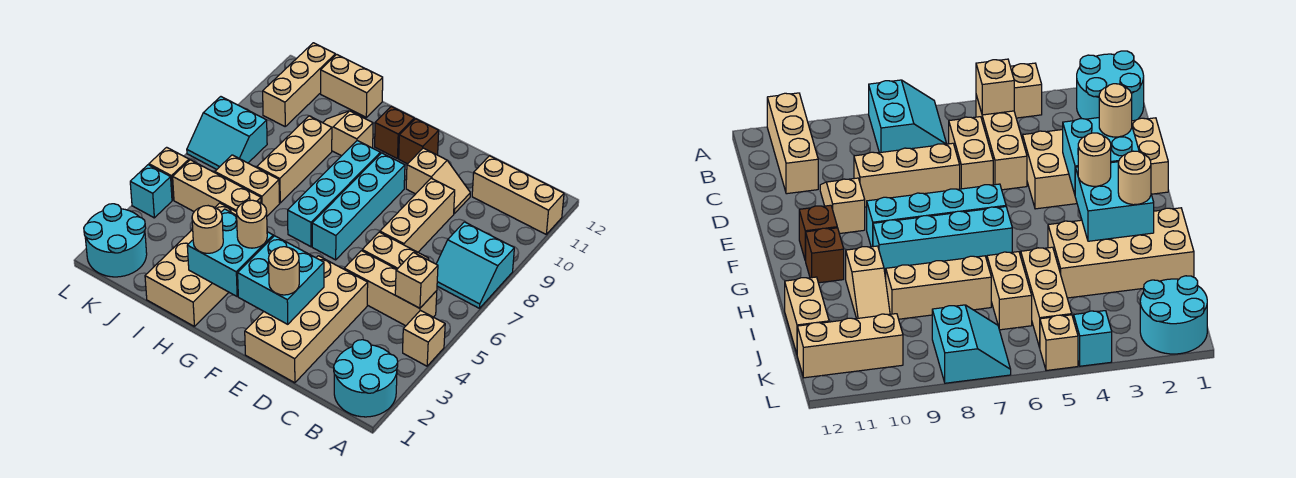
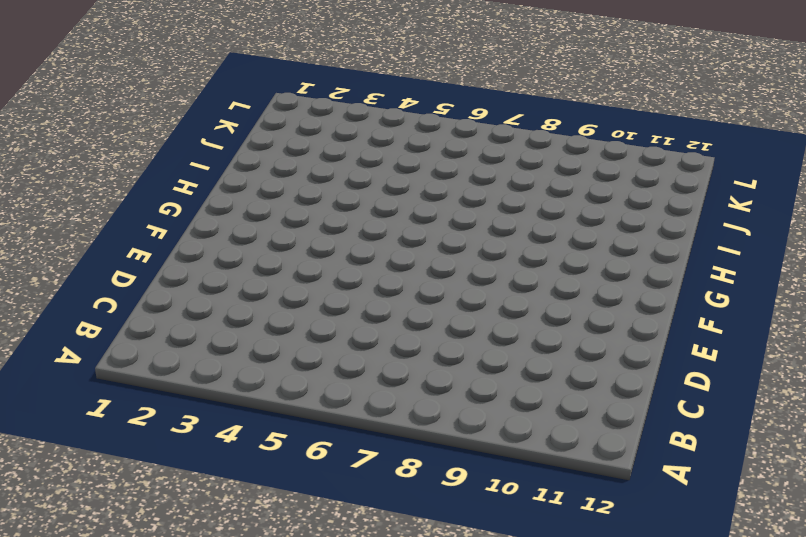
none -> cyan round brick A1:B2 level 1
none -> tan brick A4 level 1
none -> cyan slope A7:B8 level 1 top 8
none -> tan brick A11:C11 level 1

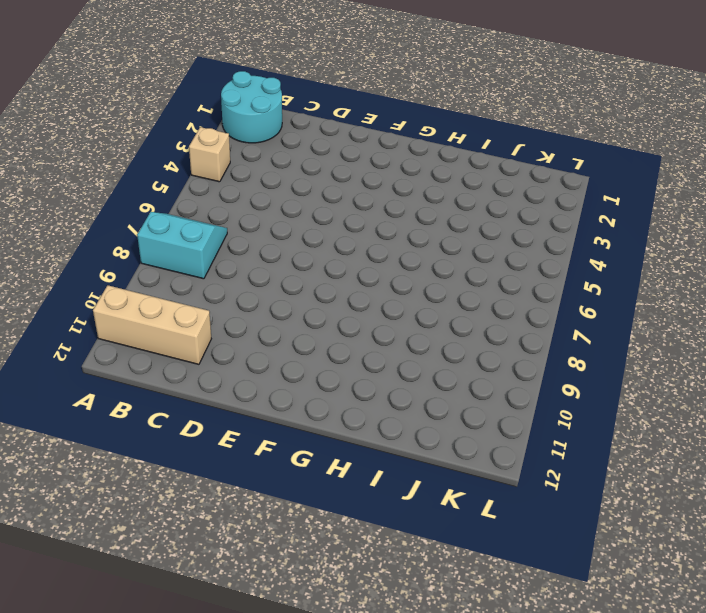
none -> tan brick B5:D5 level 1
none -> tan brick C6:D6 level 1
none -> tan brick D1:E4 level 1
none -> tan brick D7:D9 level 1

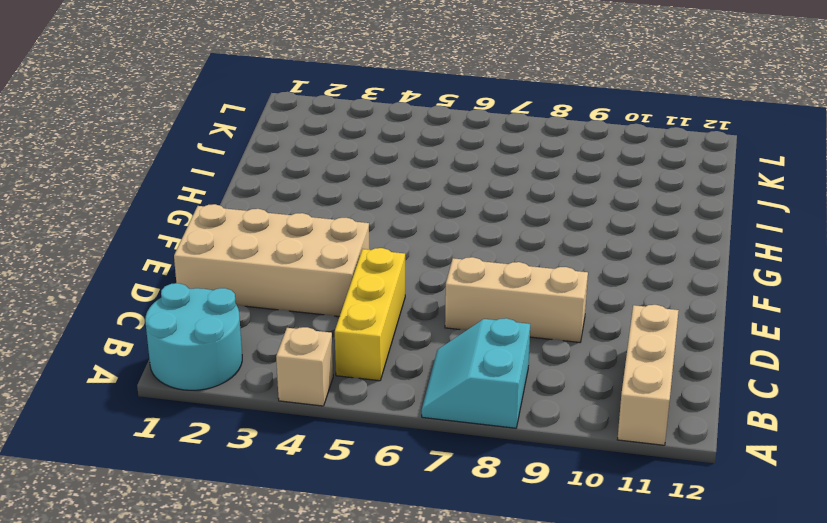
yellow brick B5:D5 level 1 -> tan brick B5:D5 level 1
none -> tan brick C6:D6 level 1
none -> tan slope D10:E10 level 1 top E
none -> cyan brick F6:F9 level 1
none -> brown brick F11 level 1

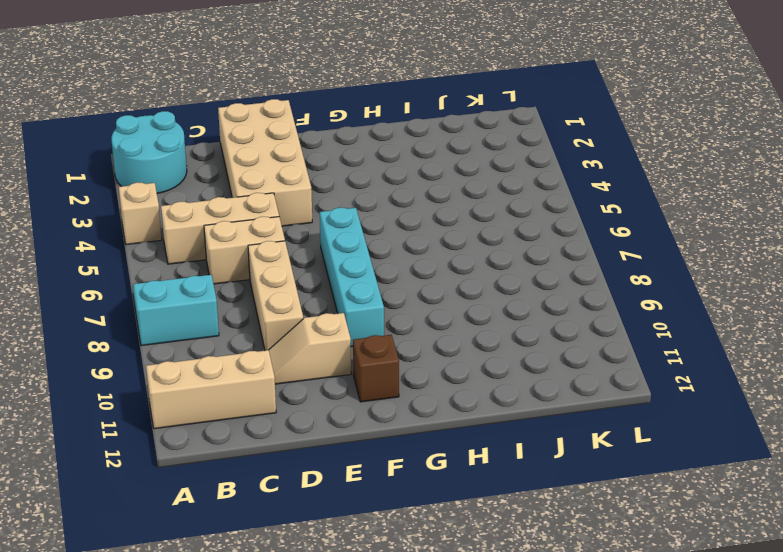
none -> cyan brick G6:G9 level 1
none -> brown brick G11 level 1
none -> tan brick H1:I4 level 1
none -> tan slope H10:I10 level 1 top H

